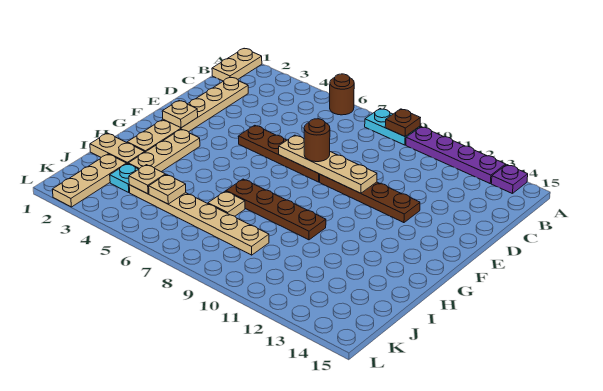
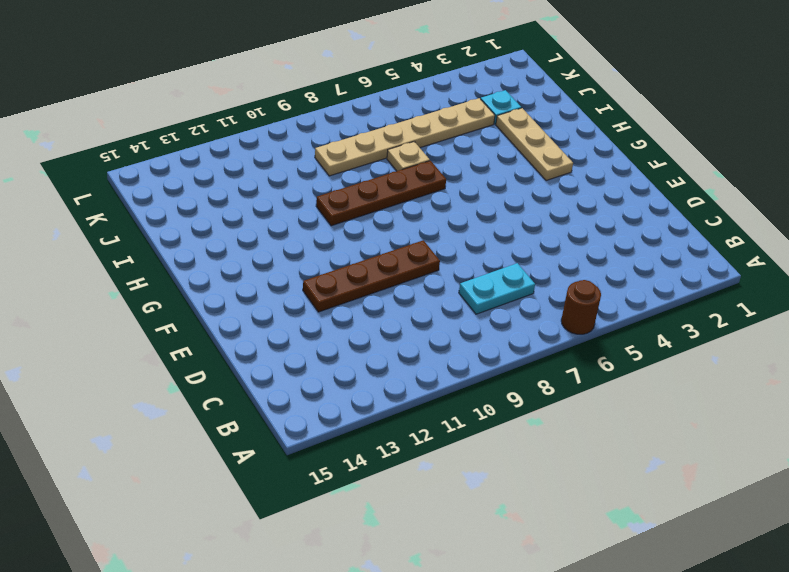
cyan plate C7:C8 level 1 -> cyan plate A8:A9 level 1
none -> tan plate A1:B1 level 1
none -> purple plate A10:A13 level 1
none -> purple plate A14 level 1

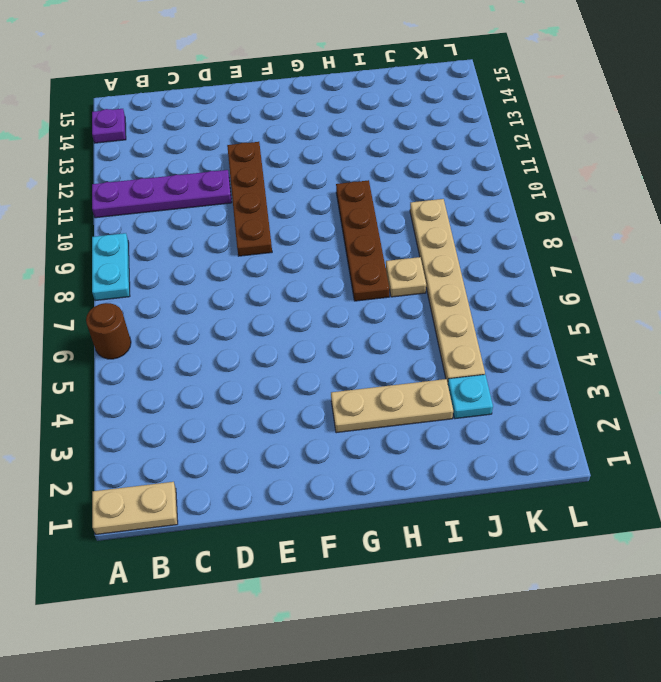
purple plate A11:D11 level 1 -> purple plate A10:A13 level 1
none -> tan plate C2:H2 level 1
none -> brown plate E5:E8 level 1
none -> tan plate I1:I2 level 1

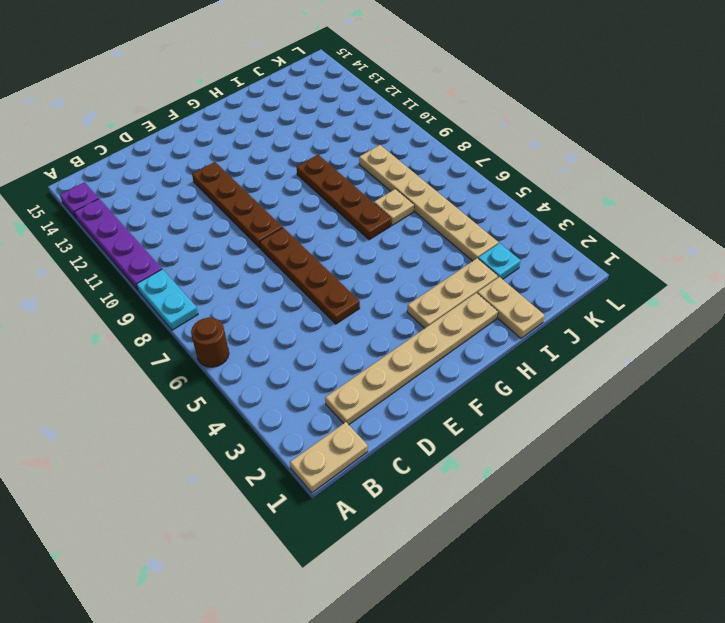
none -> tan plate J2:L2 level 1
none -> brown plate A9 level 2
none -> tan plate E7:E10 level 2

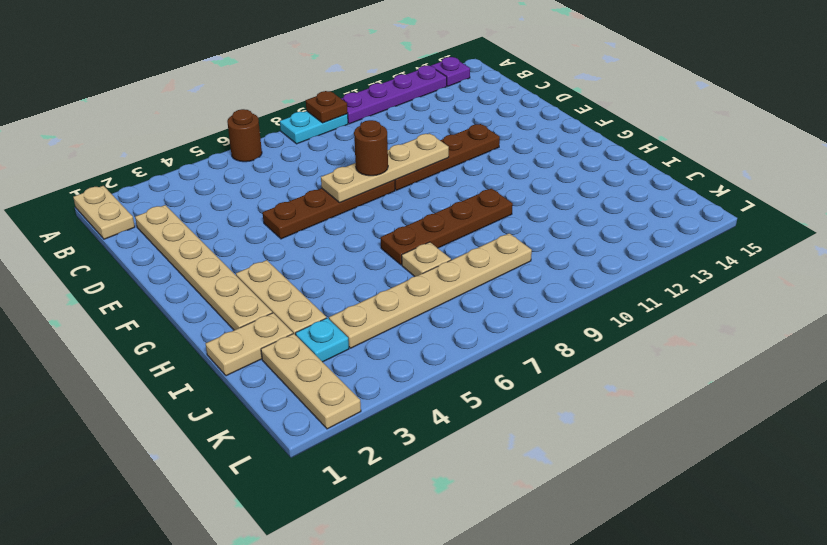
none -> tan plate F2 level 2
none -> tan plate J4 level 2
none -> tan plate J5 level 2

